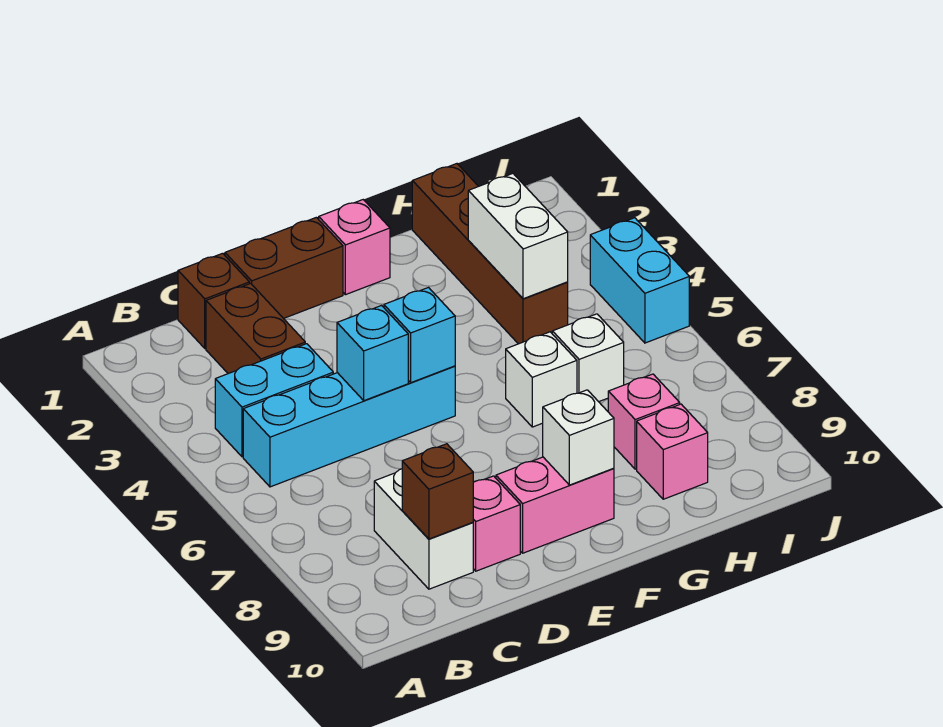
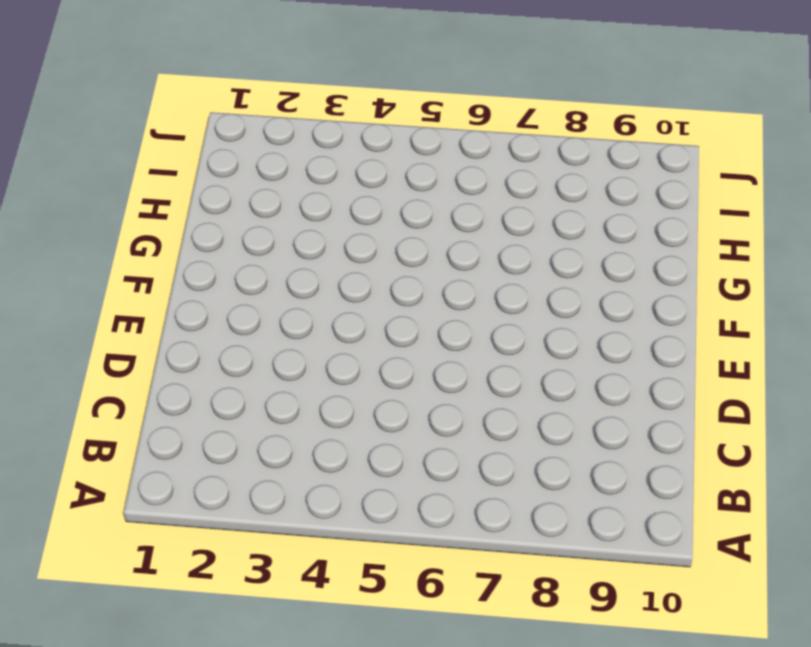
none -> cyan brick B4:C4 level 1
none -> cyan brick B5:E5 level 1
none -> brown brick C1 level 1

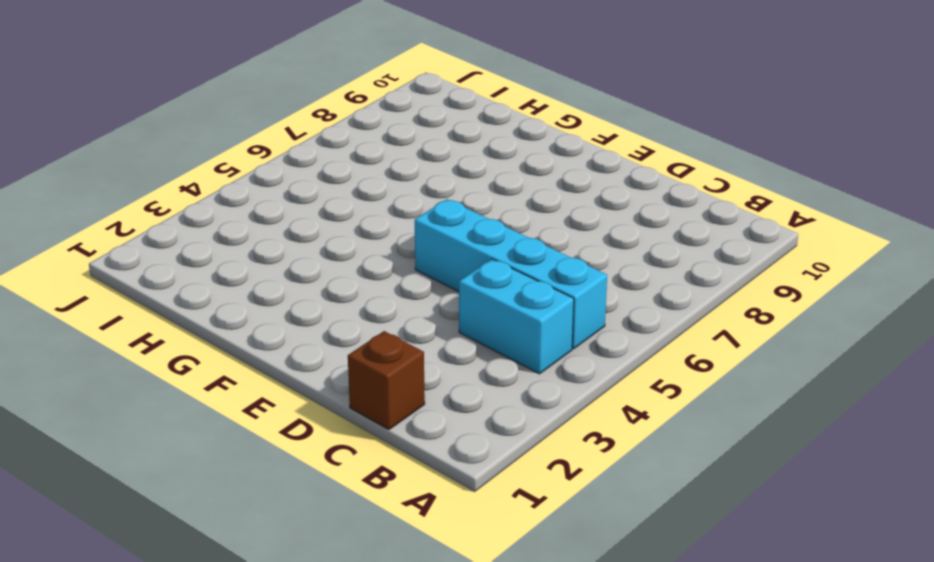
none -> brown brick C2:C3 level 1
none -> white brick C8:C9 level 1
none -> brown brick D1:E1 level 1

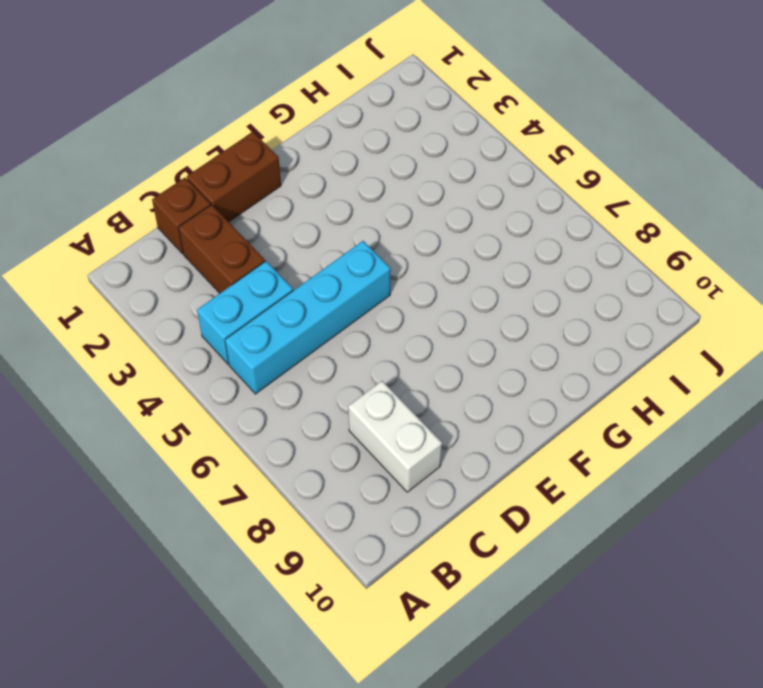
none -> pink brick D9 level 1
none -> pink brick E9:F9 level 1
none -> pink brick F1 level 1

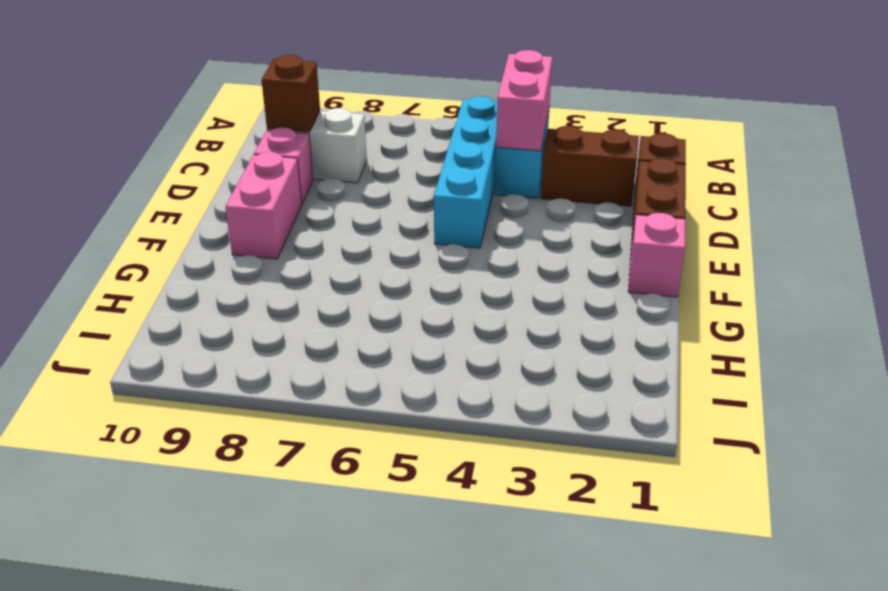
pink brick B4:C4 level 2 -> none
none -> white brick G6 level 1
none -> brown brick H1:H4 level 1
none -> white brick H6 level 1

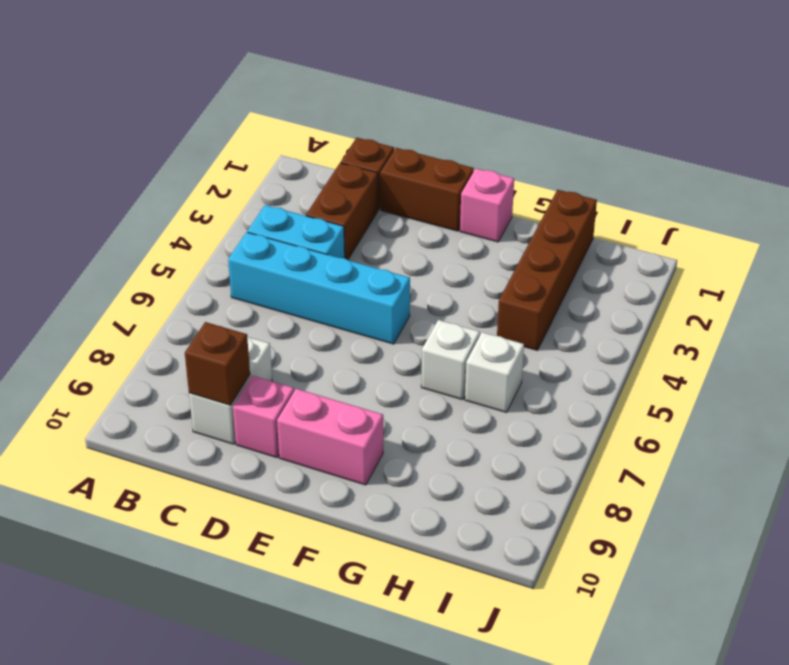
none -> pink brick H8 level 1
none -> pink brick H9 level 1
none -> cyan brick J4:J5 level 1

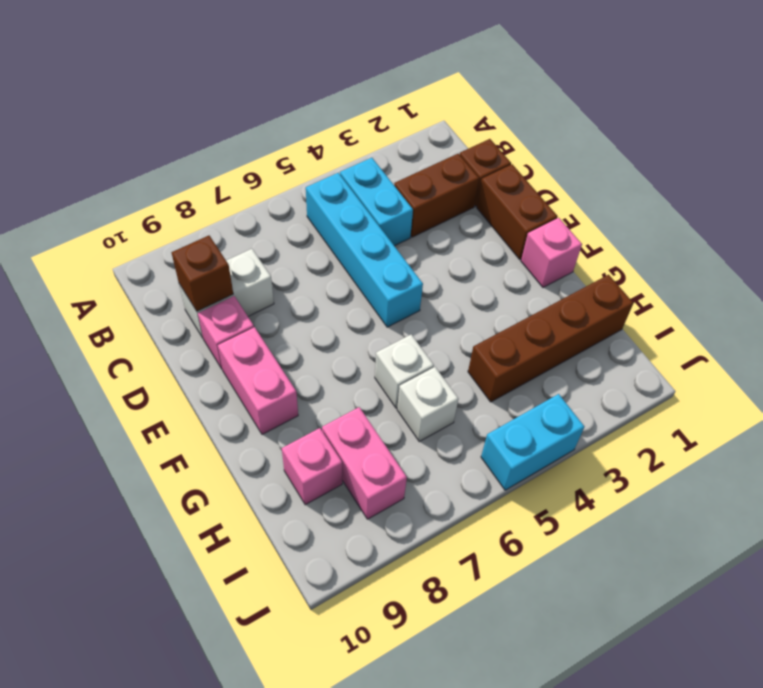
pink brick H8:I8 level 1 -> pink brick H8 level 1
none -> cyan brick D5 level 2
none -> cyan brick E5 level 2
none -> white brick F9 level 2

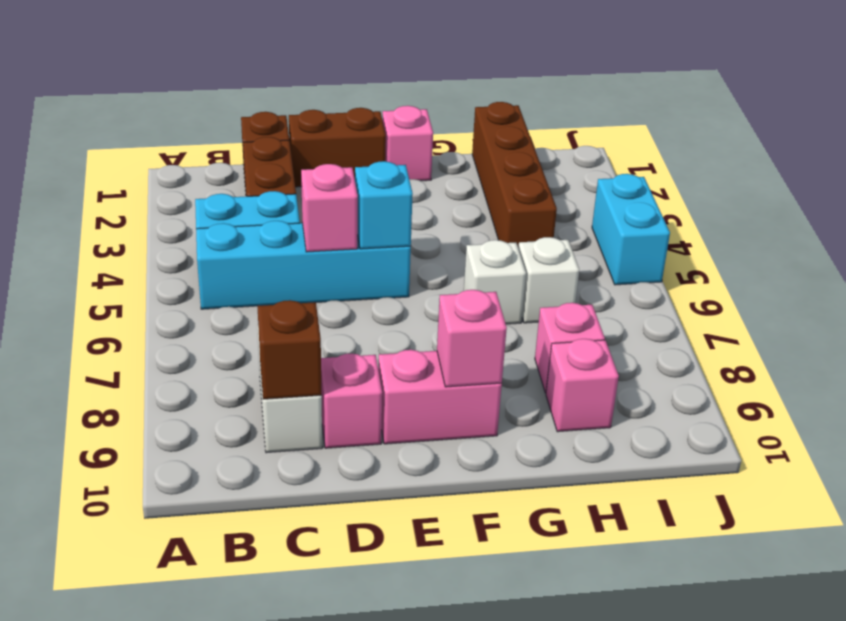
pink brick D5 level 2 -> cyan brick D5 level 2
pink brick F9 level 2 -> white brick F9 level 2
none -> white brick H3:H4 level 2

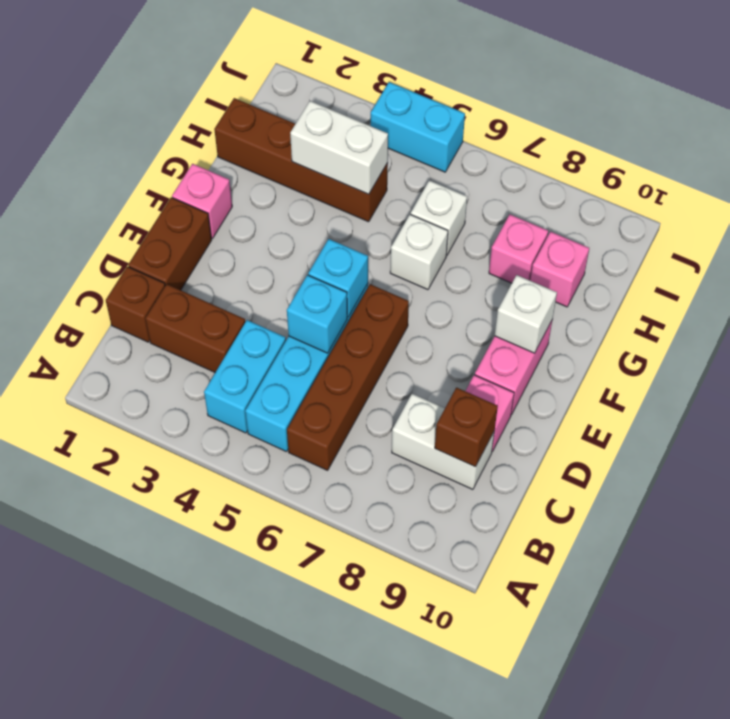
brown brick B6:E6 level 1 -> none

